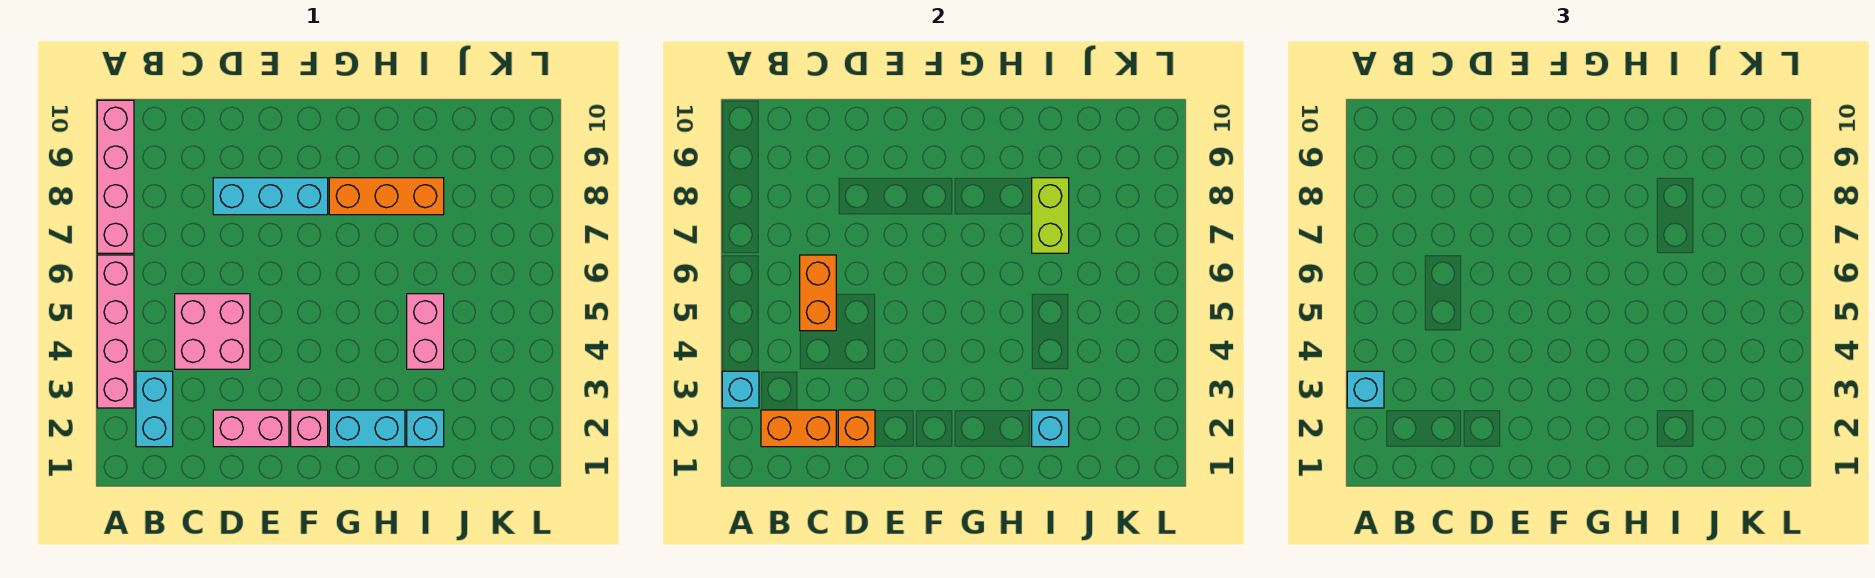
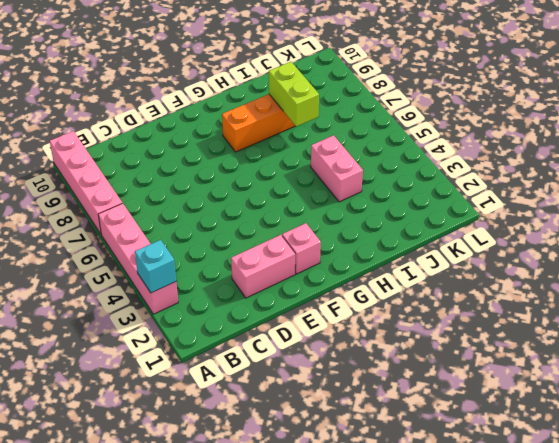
none -> cyan brick B2:B3 level 1
none -> pink brick C4:D5 level 1
none -> cyan brick D8:F8 level 1

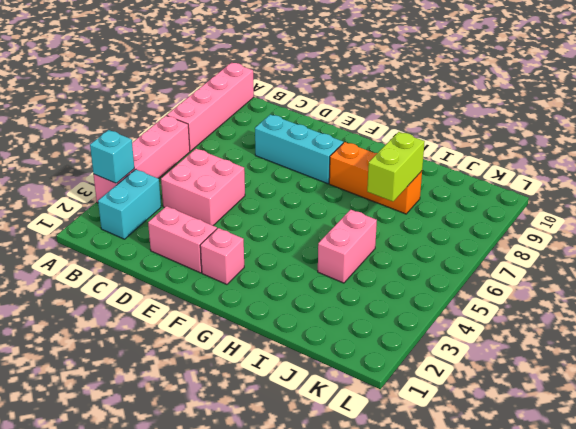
none -> cyan brick G2:H2 level 1
none -> cyan brick I2 level 1
none -> orange brick B2:C2 level 2

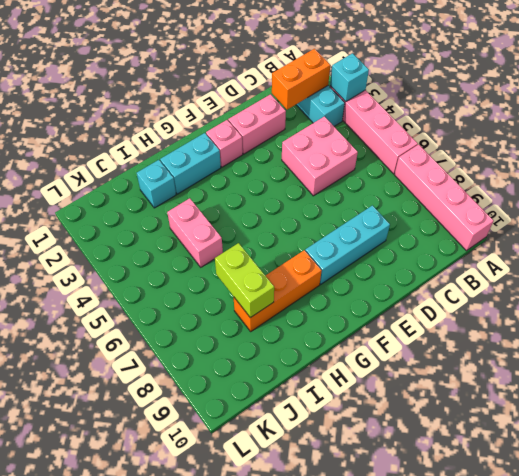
none -> orange brick C5:C6 level 2
none -> orange brick D2 level 2
none -> cyan brick I2 level 2

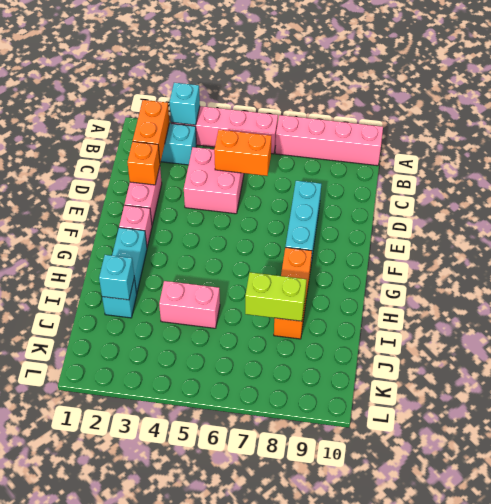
none -> cyan brick A3 level 3

